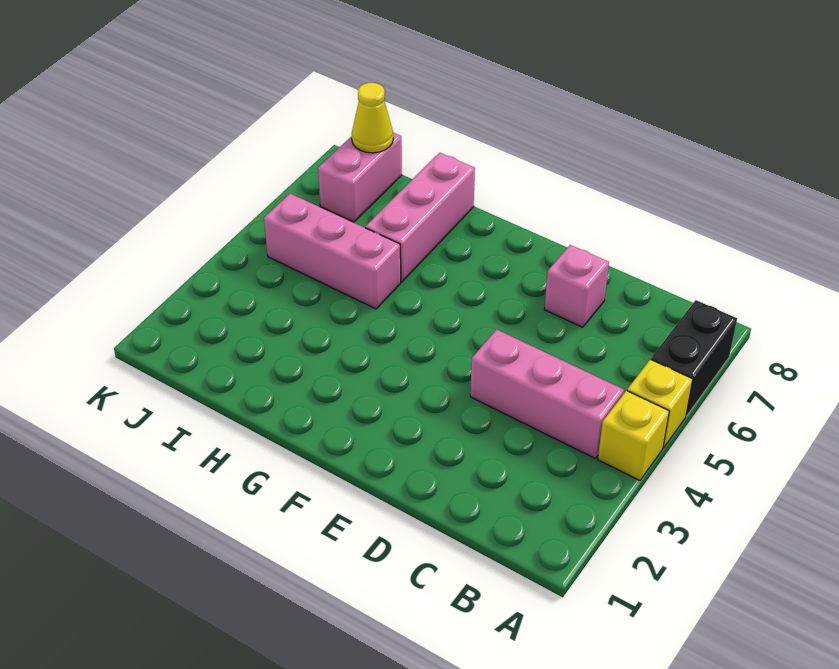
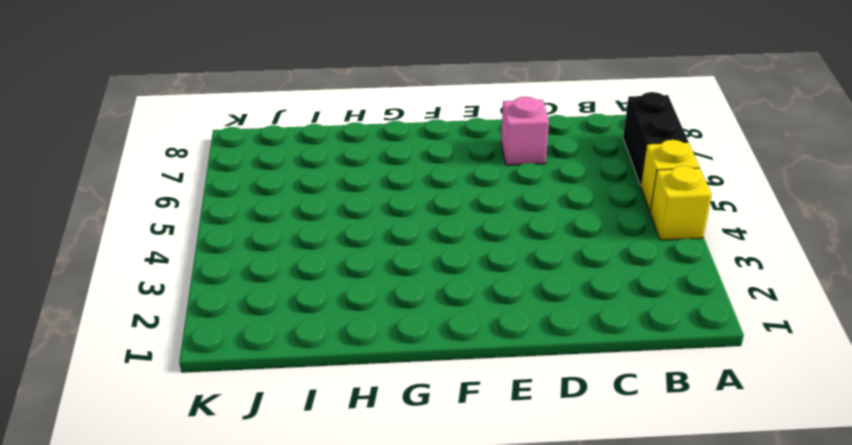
none -> pink brick B4:D4 level 1
none -> pink brick H5:J5 level 1

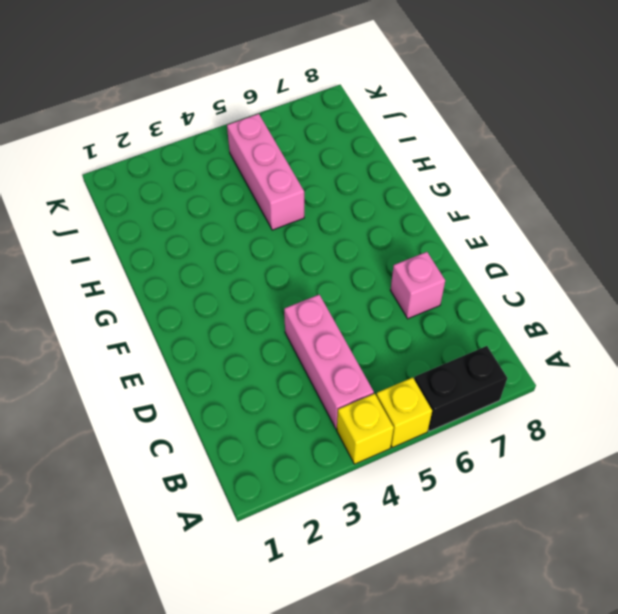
none -> pink brick H6:H8 level 1
none -> pink brick J7:J8 level 1

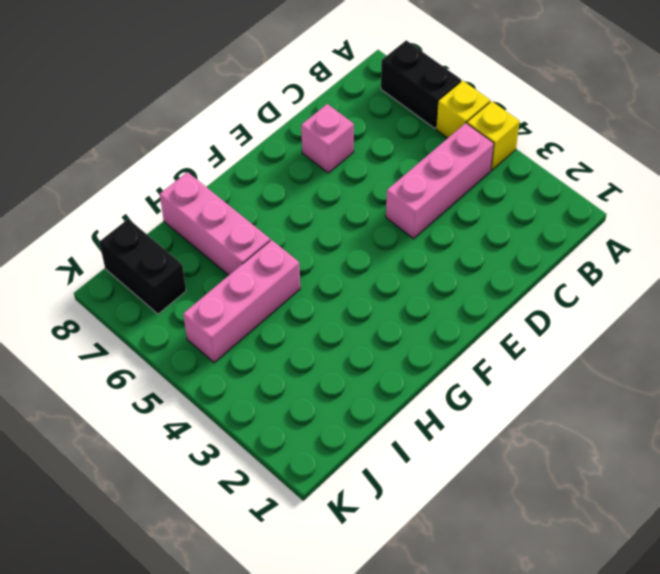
black brick J7:J8 level 1 -> pink brick J7:J8 level 1
none -> yellow cone J8 level 2

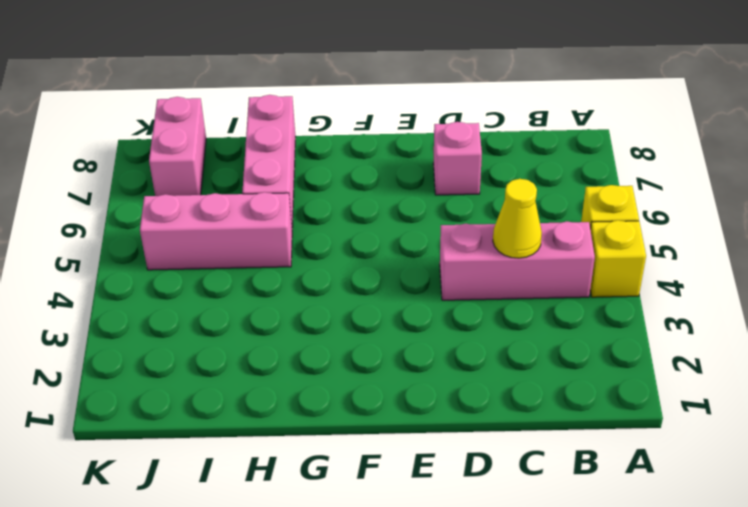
yellow cone C4 level 2 -> yellow cone J8 level 2
none -> black brick A6:A7 level 1

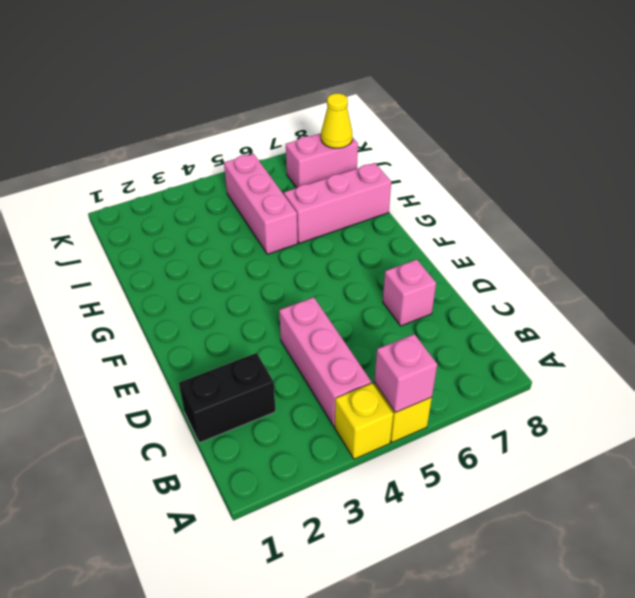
pink brick A5 level 2 -> none
black brick C1:C2 level 1 -> black brick A6:A7 level 1

